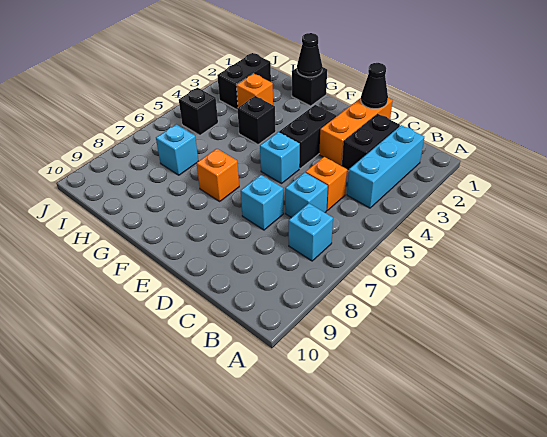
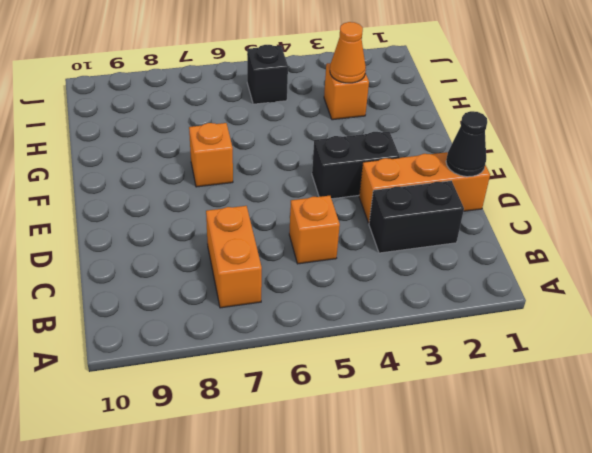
orange brick B7:C7 level 1 -> cyan brick B7 level 1
orange cone H3 level 2 -> none
none -> cyan brick B2:B4 level 1
none -> cyan brick C6 level 1
none -> cyan brick D7 level 1

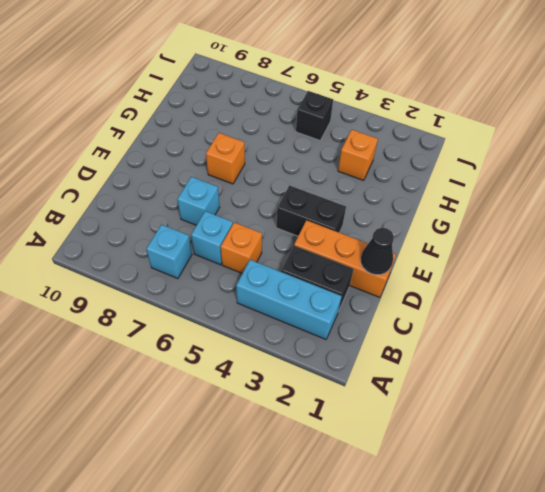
none -> cyan brick E5 level 1
none -> black brick G1 level 1
none -> black brick G4 level 1

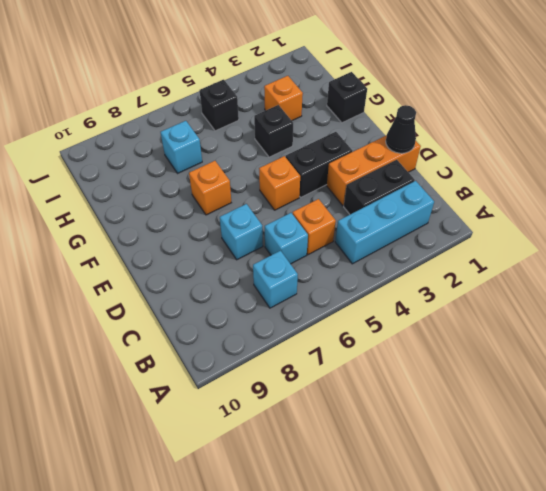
orange brick E5 level 1 -> cyan brick E5 level 1
none -> black brick I2:I3 level 1
none -> black cone G1 level 2

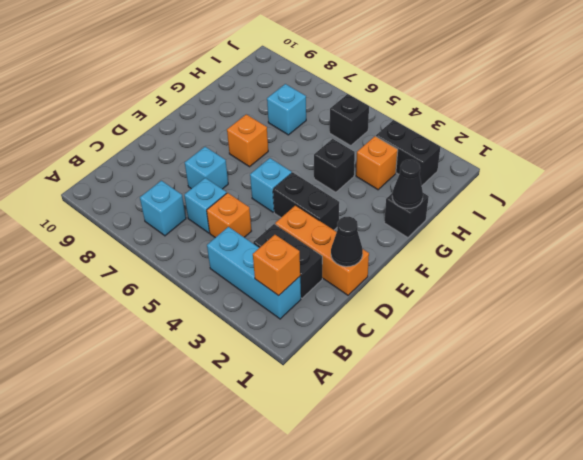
orange brick B2 level 2 -> none

